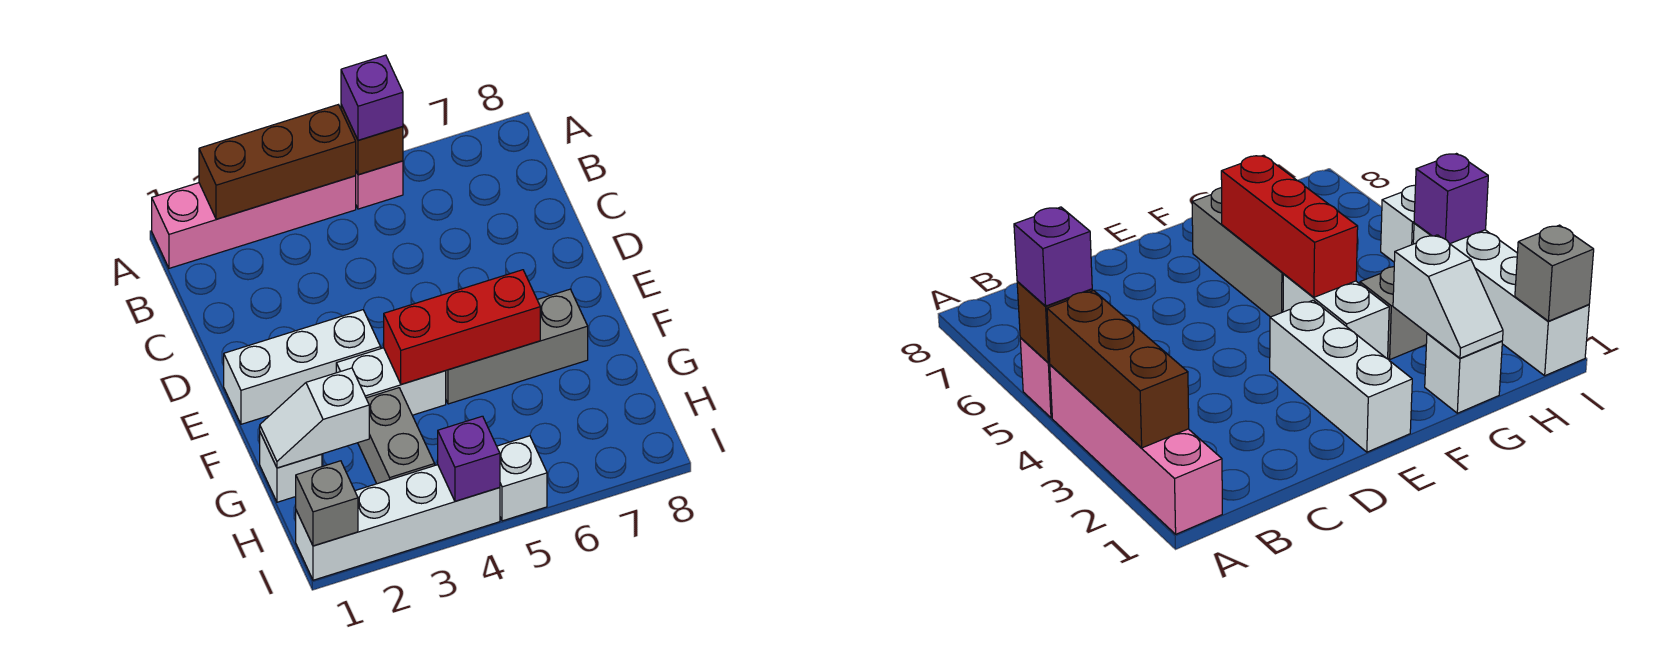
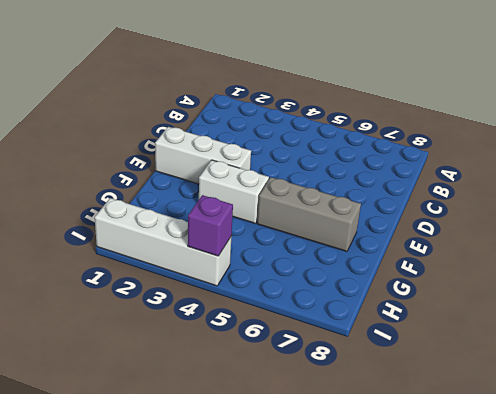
none -> pink brick A1:A4 level 1
none -> pink brick A5 level 1
none -> white brick G1 level 1

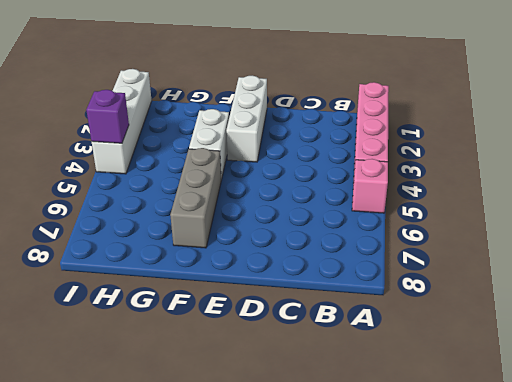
none -> white brick G1 level 1
none -> grey brick G3:H3 level 1
none -> white brick I5 level 1

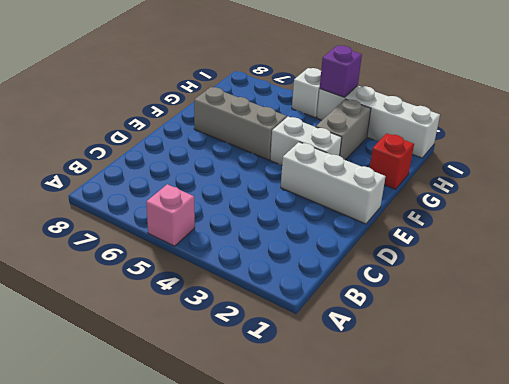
red brick G1 level 1 -> white brick G1 level 1
none -> pink brick A1:A4 level 1
none -> brown brick A2:A4 level 2
none -> brown brick A5 level 2

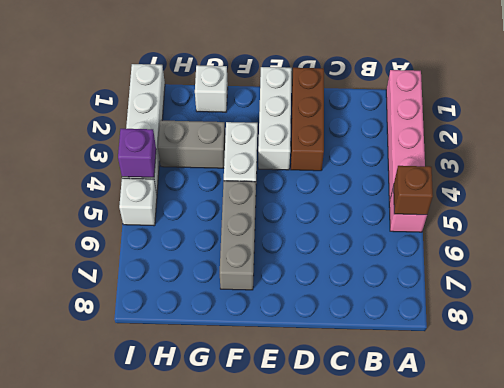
brown brick D1:D3 level 1 -> brown brick A2:A4 level 2
none -> red brick F4:F6 level 2
none -> white slope G1:G2 level 2 top 2
none -> grey brick I1 level 2

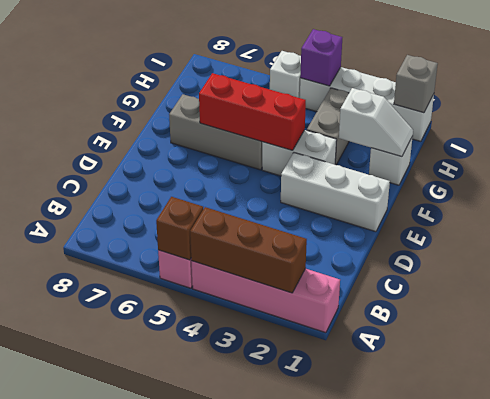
none -> purple brick A5 level 3

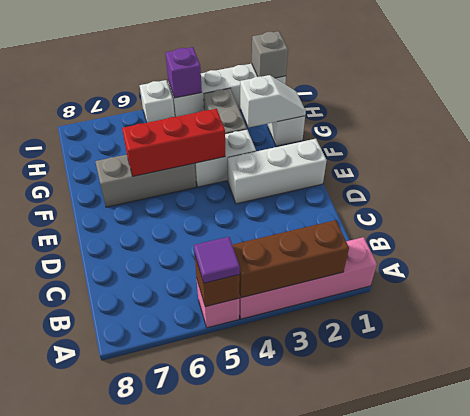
purple tile A5 level 3 -> purple brick A5 level 3

